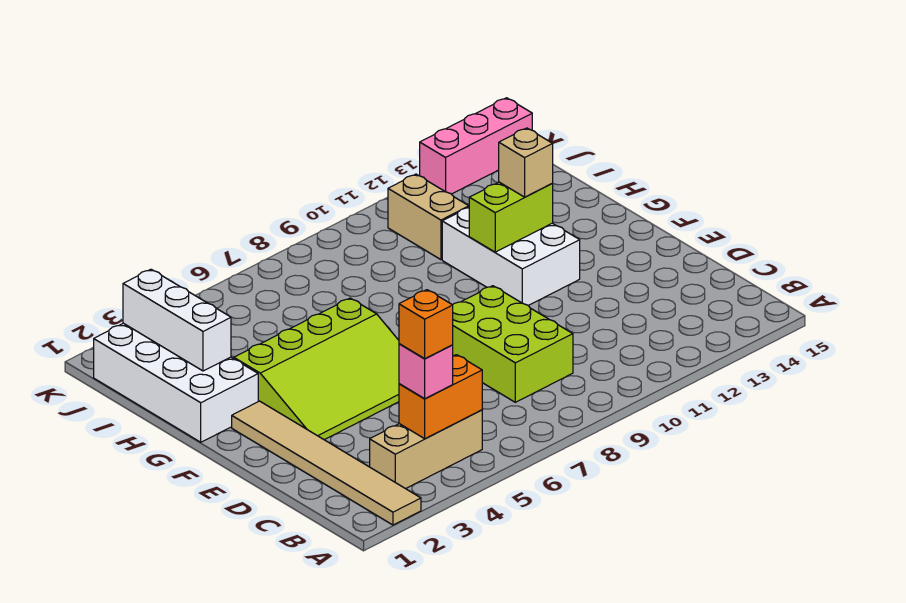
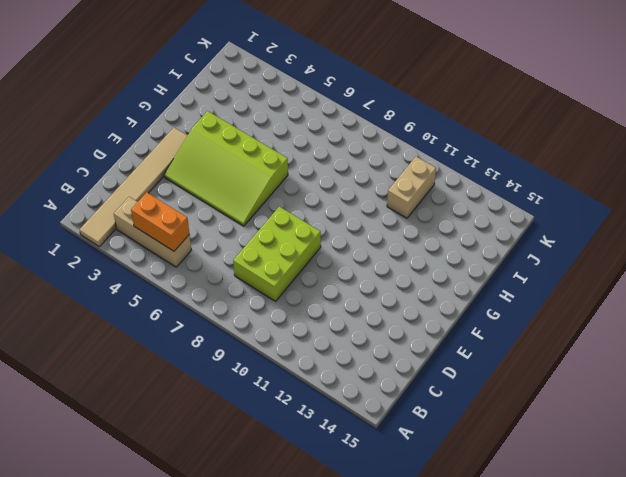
none -> white brick F11:H12 level 1
none -> white brick G1:J2 level 1
none -> pink brick K13:K15 level 1

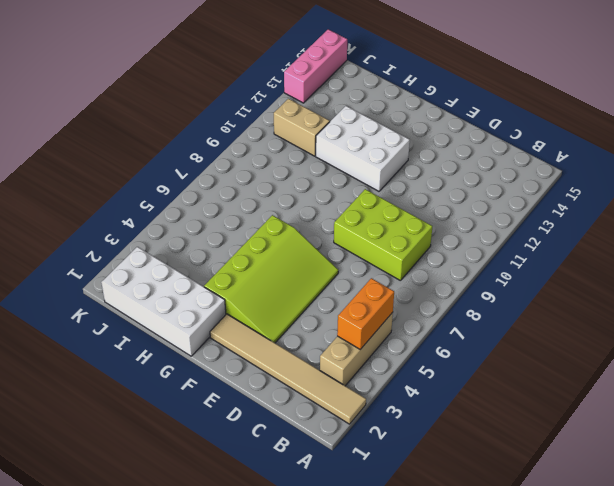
none -> lime brick G11:G12 level 2
none -> white brick H2:J2 level 2
none -> pink brick B4 level 3

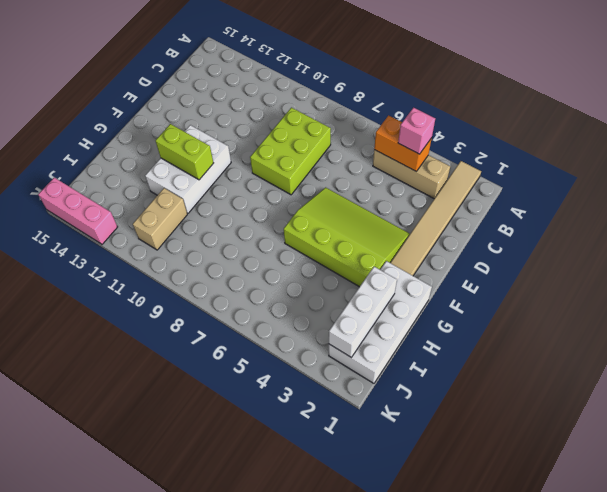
none -> tan brick G12 level 3
none -> orange brick B4 level 4

